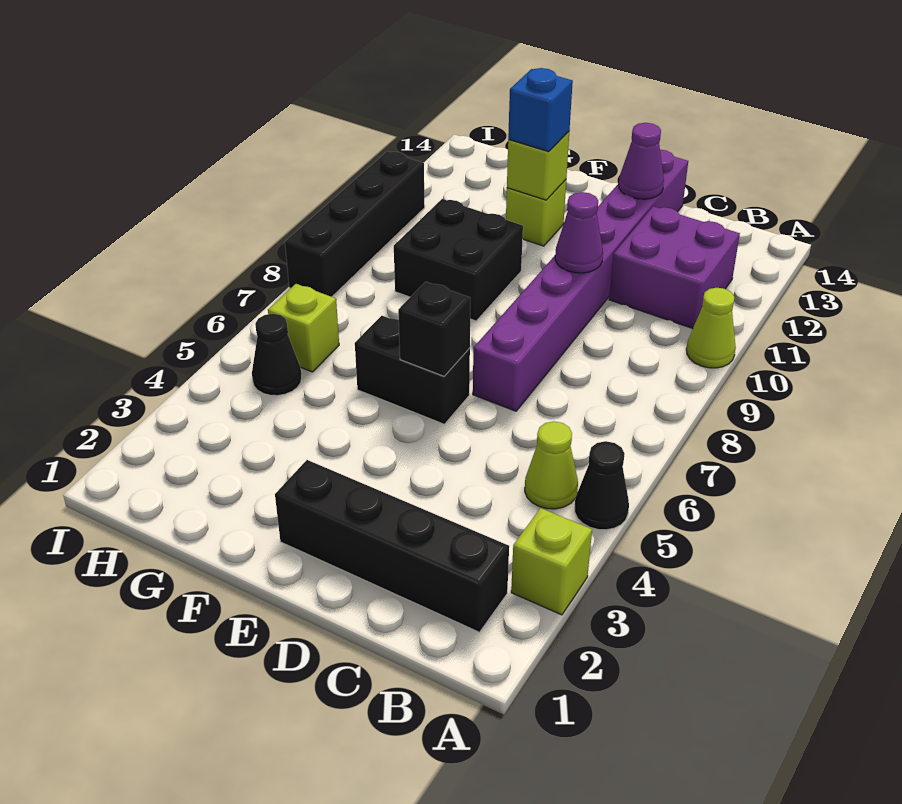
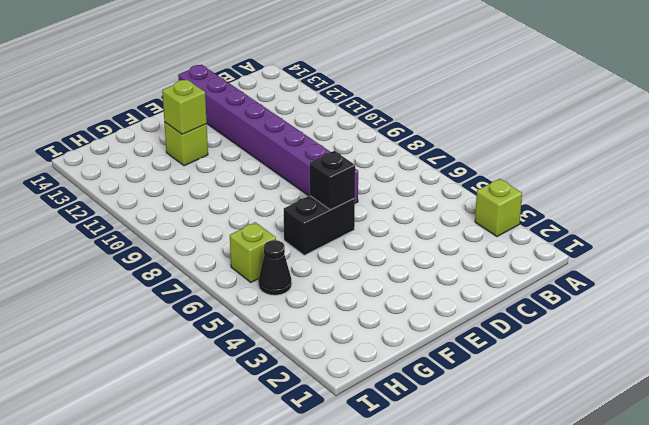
none -> black cone A5 level 1
none -> lime cone A10 level 1
none -> black brick B2:E2 level 1

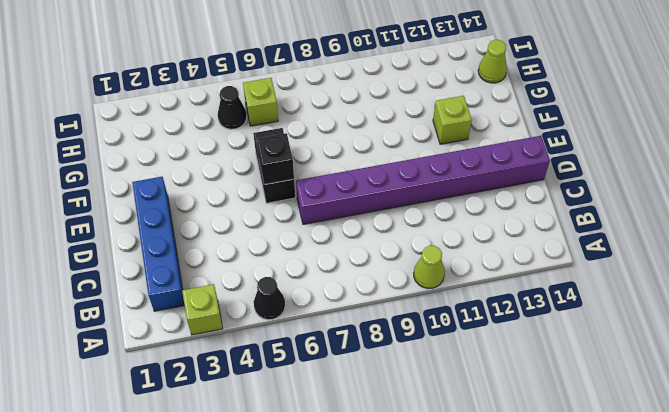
blue brick B2:E2 level 1 -> black brick B2:E2 level 1
lime cone H14 level 1 -> lime cone B5 level 1
none -> purple brick B11:C12 level 1
none -> black brick F9:G10 level 1
none -> black brick I8:I11 level 1

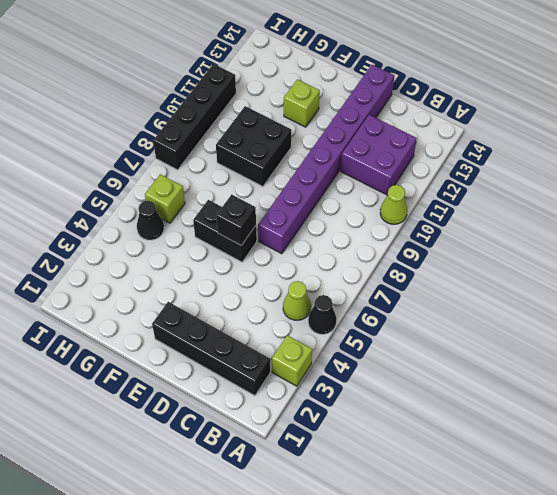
none -> purple cone D10 level 2
none -> purple cone D13 level 2
none -> lime brick F12 level 2

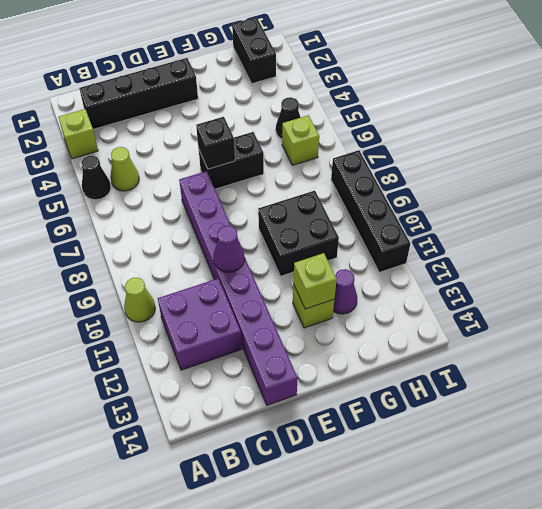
purple cone G12 level 1 -> purple cone D13 level 2
black brick H1:H2 level 1 -> none
none -> blue brick F12 level 3

